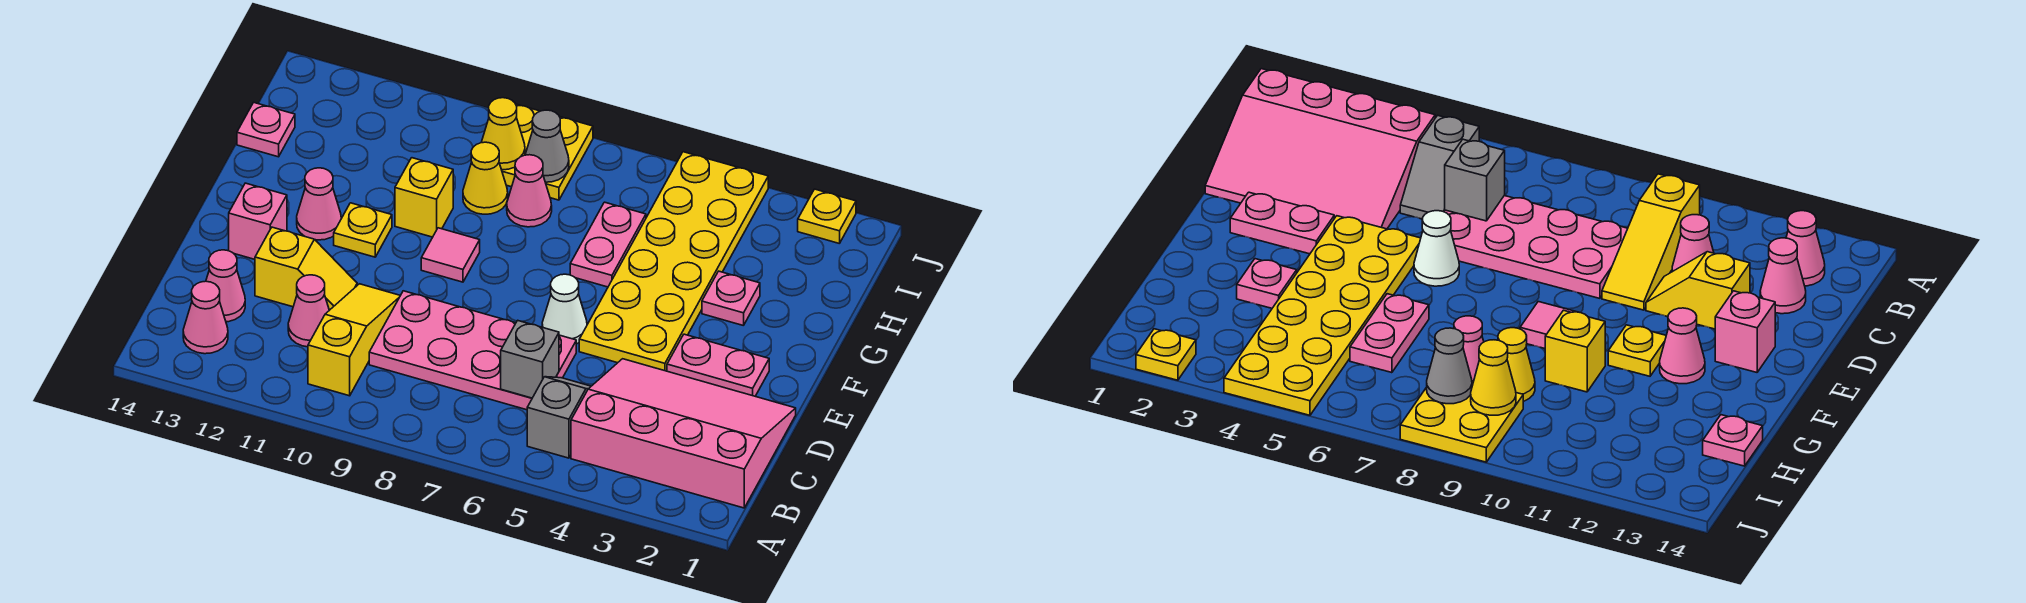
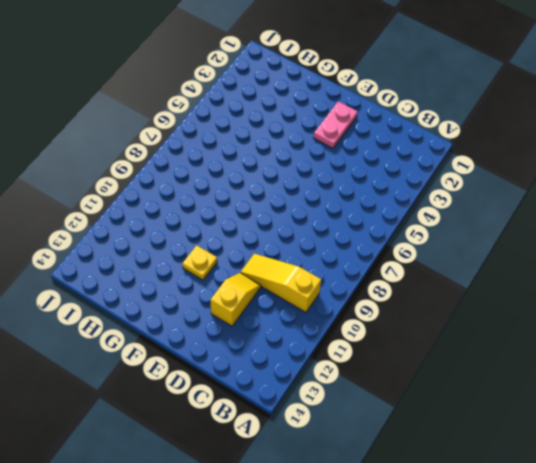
none -> pink slope B1:D4 level 1 top B
none -> grey slope B5:C5 level 1 top B
none -> pink cone B13 level 1

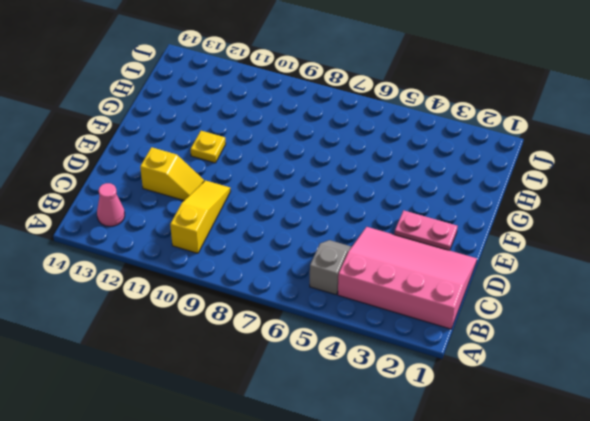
none -> pink plate C6:D9 level 1
none -> pink cone C11 level 1
none -> pink cone C13 level 1

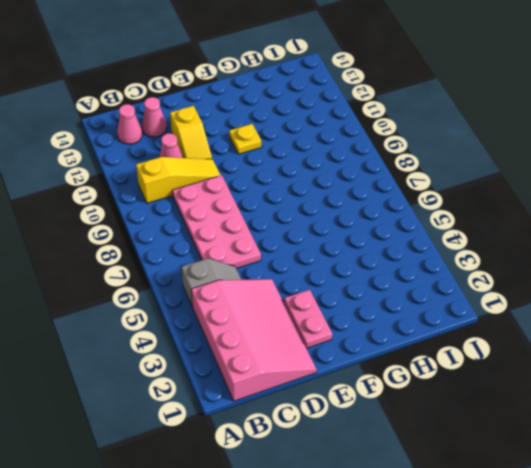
none -> yellow plate E4:J5 level 1
none -> white cone E6 level 1
none -> pink brick E13 level 1

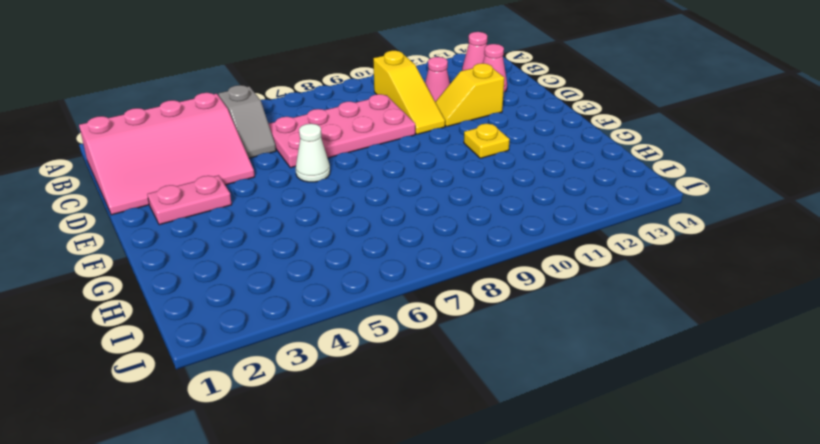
none -> yellow plate E4:J5 level 1
none -> pink brick E13 level 1
none -> pink tile F9 level 1

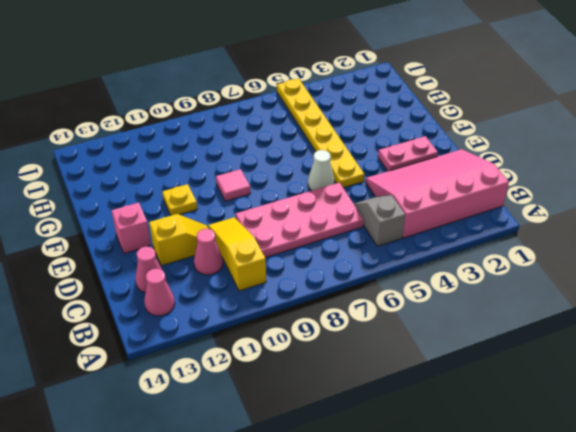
yellow plate E5:J5 level 1 -> yellow plate E4:J5 level 1
none -> pink cone F12 level 1
none -> pink plate G3 level 1
none -> pink plate G6:H6 level 1

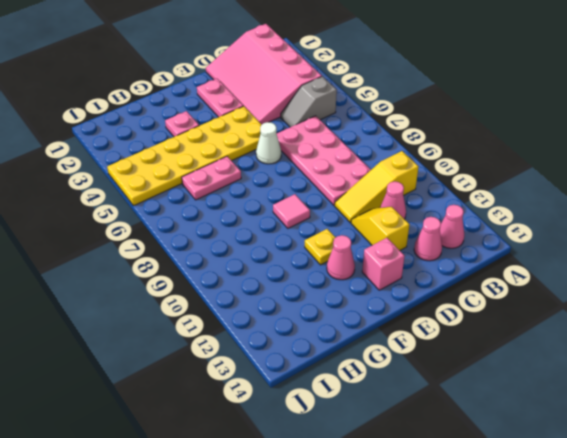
none -> yellow brick G10 level 1
none -> pink cone H8 level 1
none -> yellow cone H9 level 1

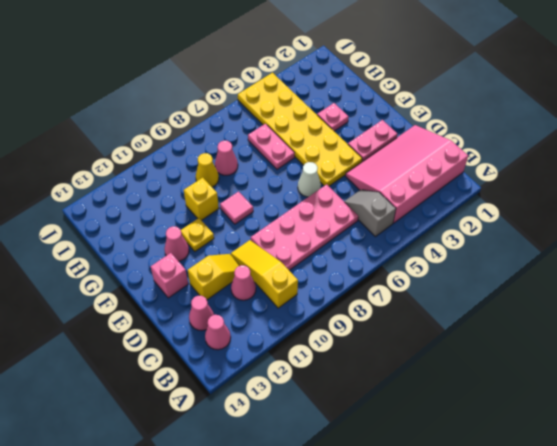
none -> pink plate H14 level 1
none -> yellow plate I8:J9 level 1
none -> yellow plate J2 level 1

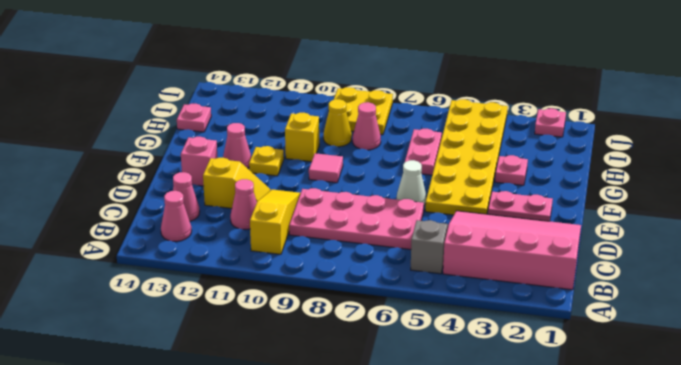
pink plate J2 level 1 -> yellow plate J2 level 1
none -> grey brick C6 level 2
none -> grey cone I8 level 2
none -> yellow cone I9 level 2

